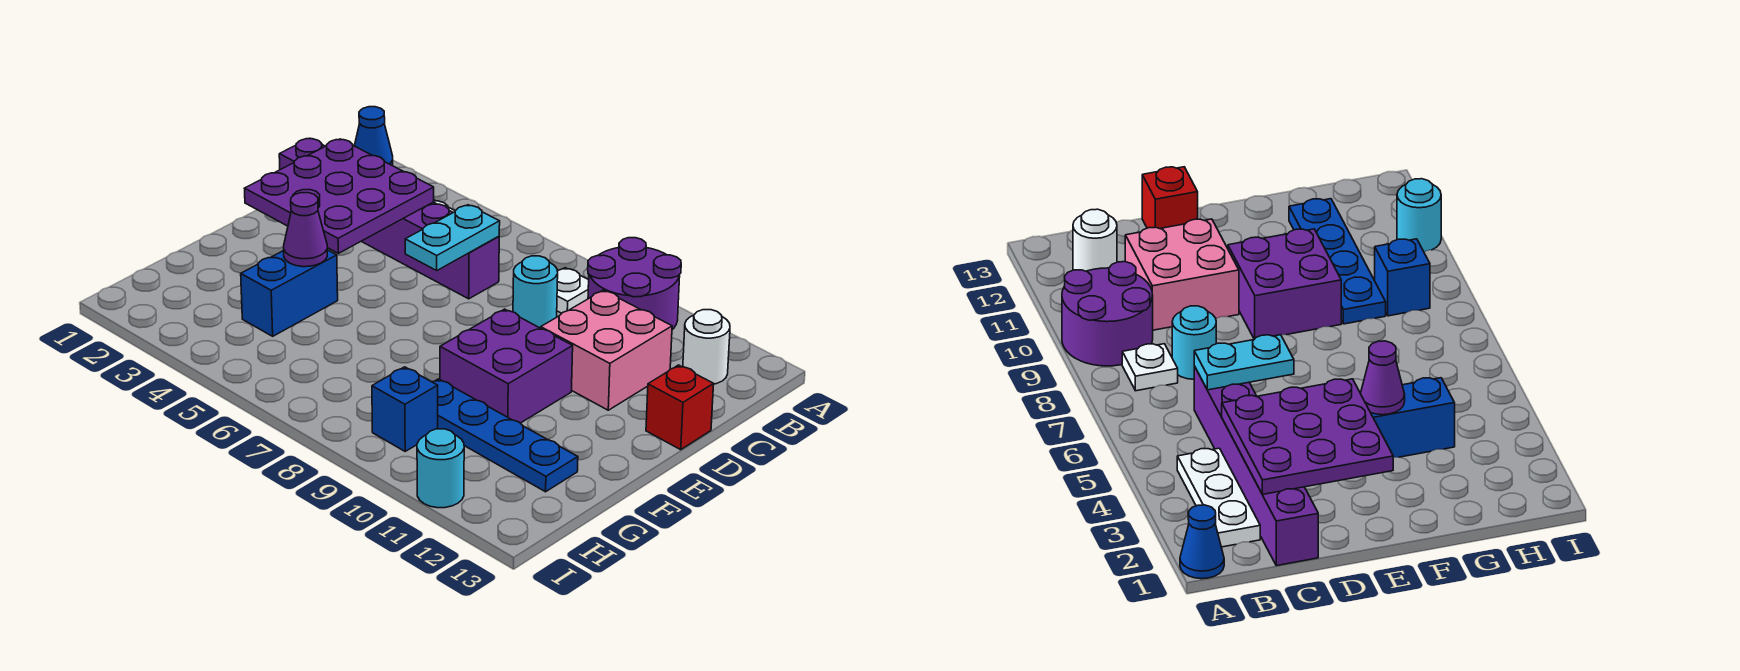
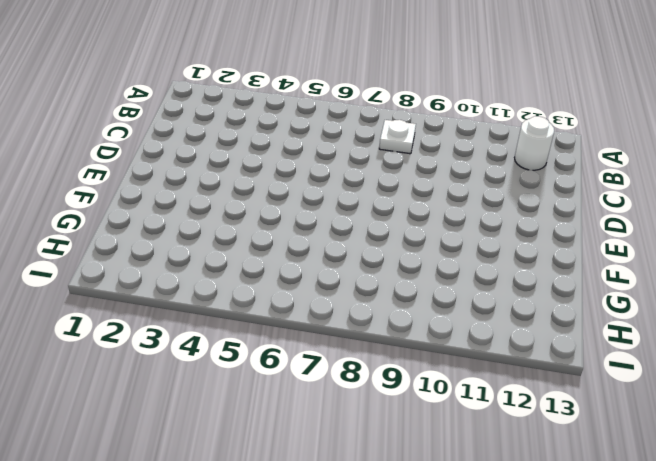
none -> blue cone A1 level 1
none -> purple round brick A9:B10 level 1
none -> white plate B2:B4 level 1

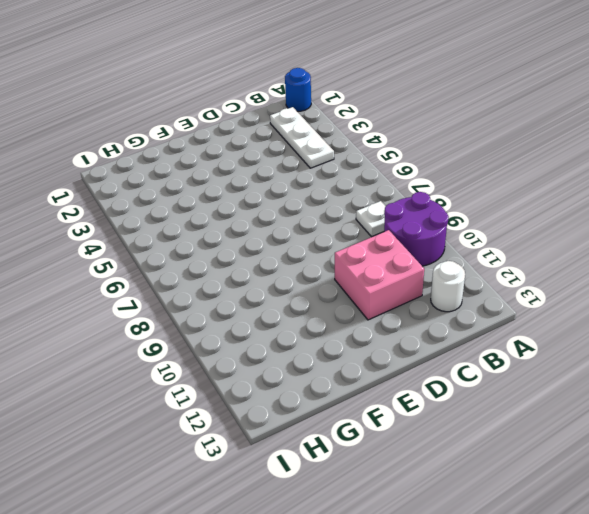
blue round brick A1 level 1 -> blue cone A1 level 1
none -> purple brick C1:C6 level 1
none -> cyan round brick C8 level 1
none -> red brick D13 level 1

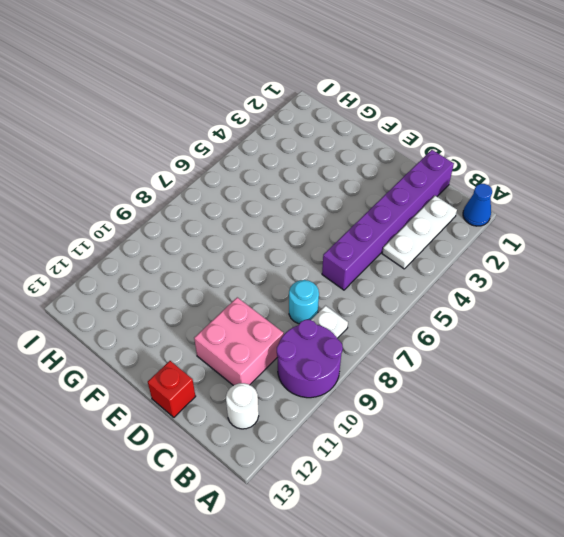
none -> purple brick E9:F10 level 1
none -> blue brick F4:G4 level 1
none -> blue plate G9:G12 level 1

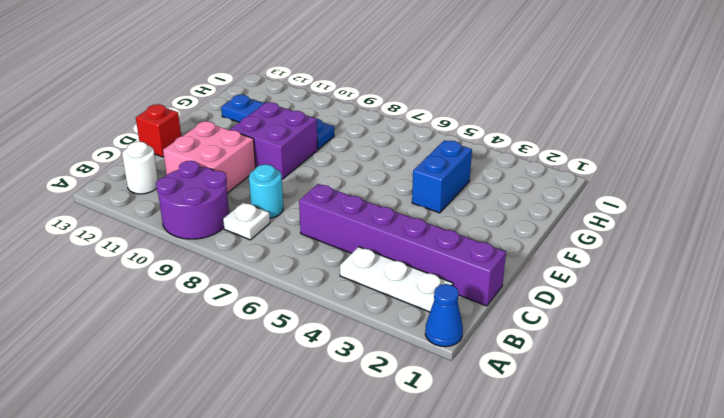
none -> blue brick H9 level 1
none -> cyan round brick I11 level 1
none -> purple plate C2:E4 level 2

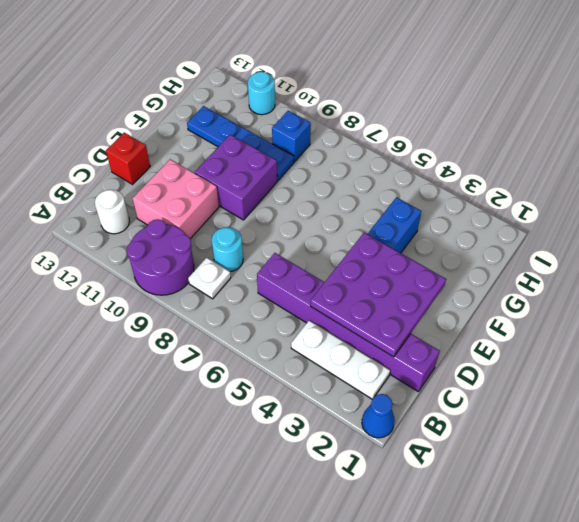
none -> cyan plate C6:D6 level 2
none -> purple cone F4 level 2

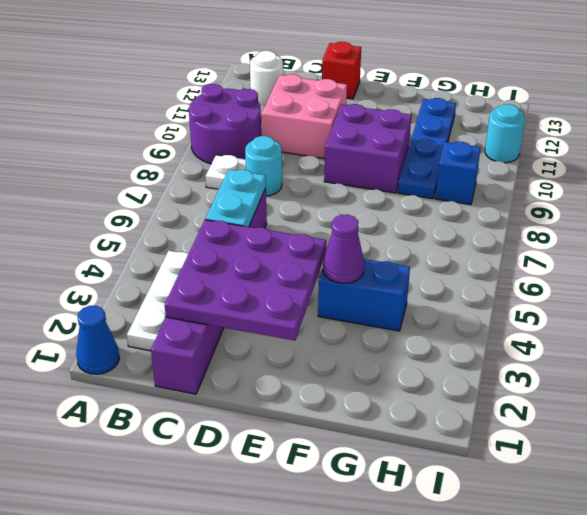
cyan plate C5:C6 level 2 -> cyan plate C6:D6 level 2

